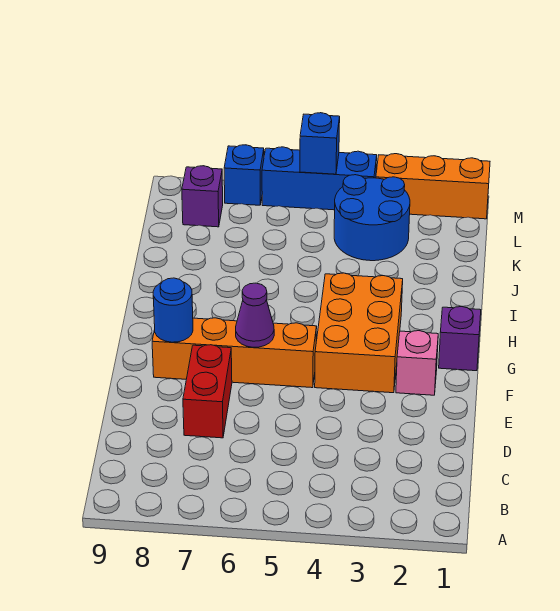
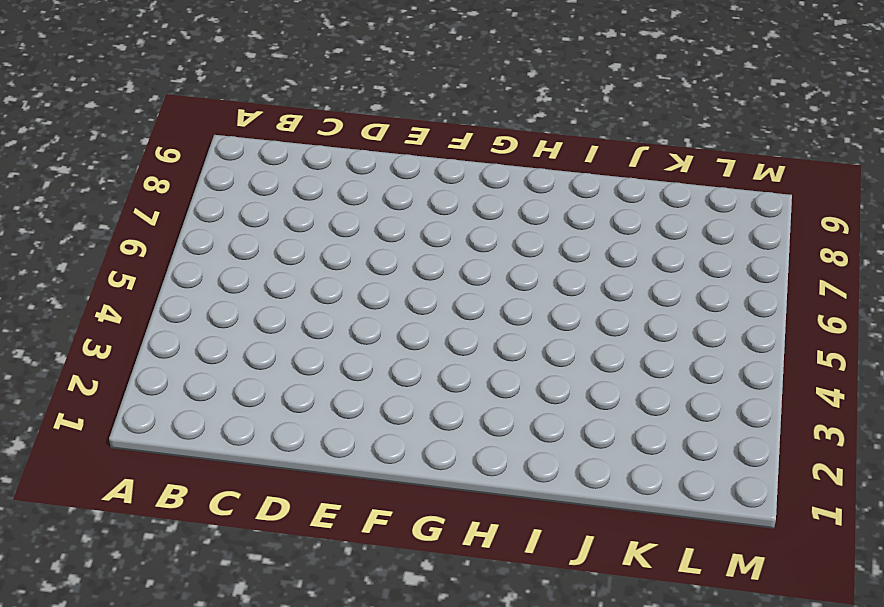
none -> red brick D7:E7 level 1
none -> pink brick F2 level 1
none -> orange brick F3:H4 level 1

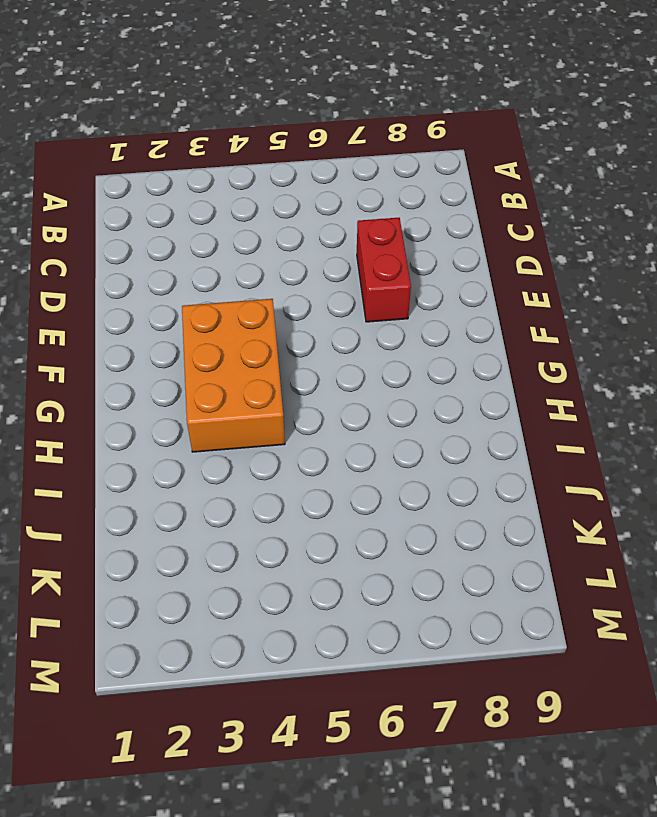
none -> pink brick F2 level 1
none -> orange brick F5:F8 level 1
none -> purple brick G1 level 1

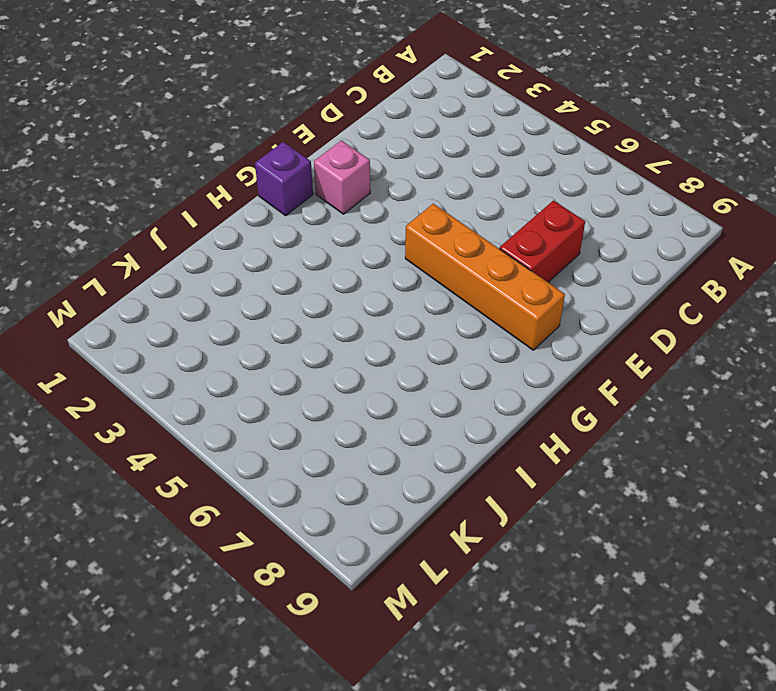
none -> orange brick F3:H4 level 1
none -> blue round brick K3:L4 level 1
none -> purple brick L8 level 1

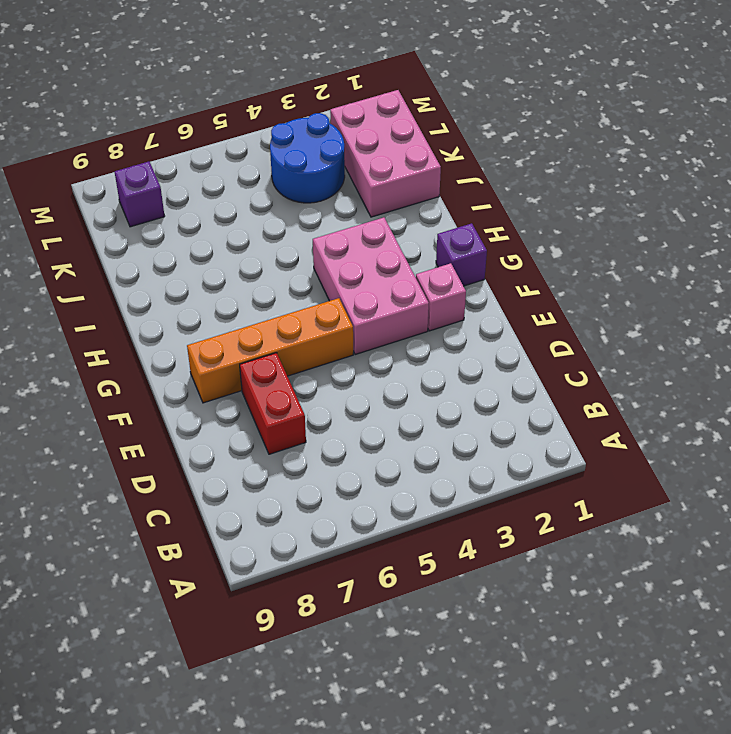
pink brick F3:H4 level 1 -> orange brick F3:H4 level 1
pink brick J1:L2 level 1 -> none
none -> orange brick M1:M3 level 1
none -> blue brick M4:M6 level 1
none -> blue brick M7 level 1

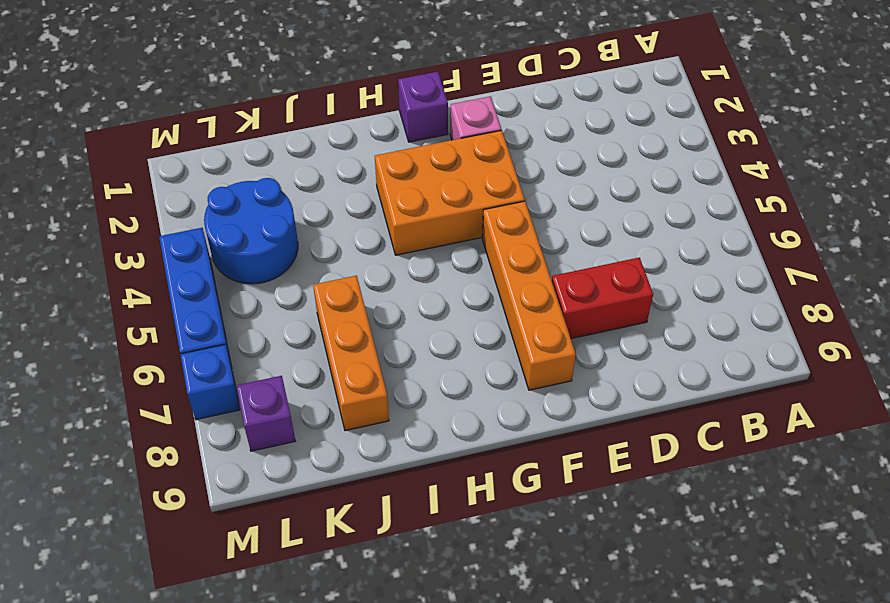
orange brick J6:J8 level 1 -> orange brick M1:M3 level 1
none -> purple cone F6 level 2
none -> blue round brick F8 level 2
none -> blue brick M5 level 2

